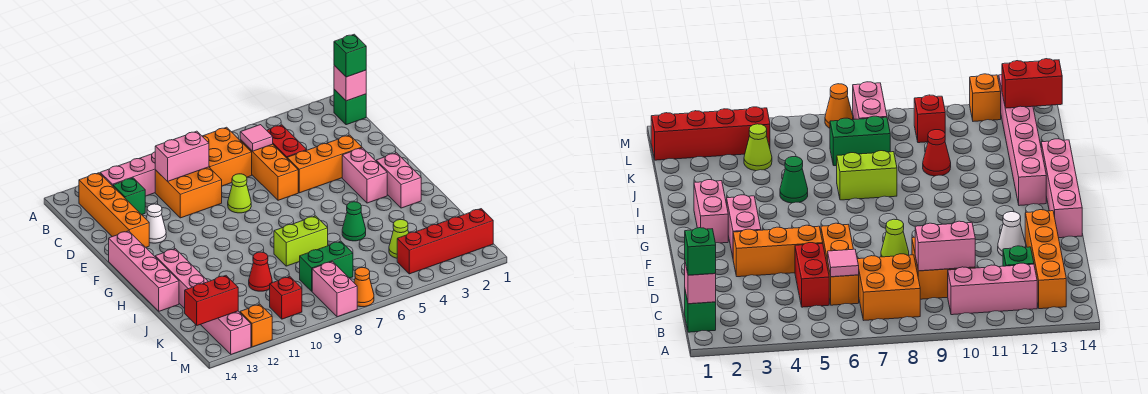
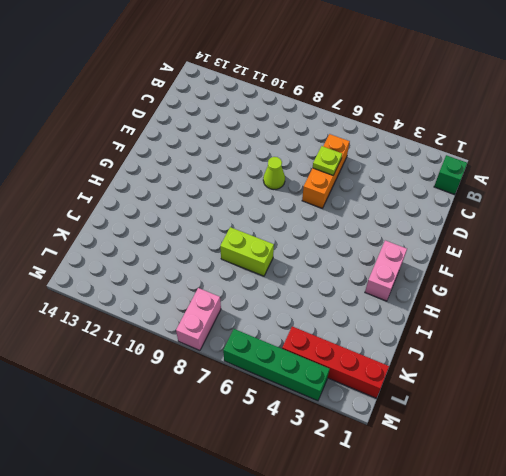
lime plate D6 level 2 -> none
green brick M3:M6 level 1 -> none
none -> orange brick B7:C8 level 1
none -> pink brick B10:B12 level 1
none -> orange brick B13:E13 level 1
none -> red brick C5:D5 level 1

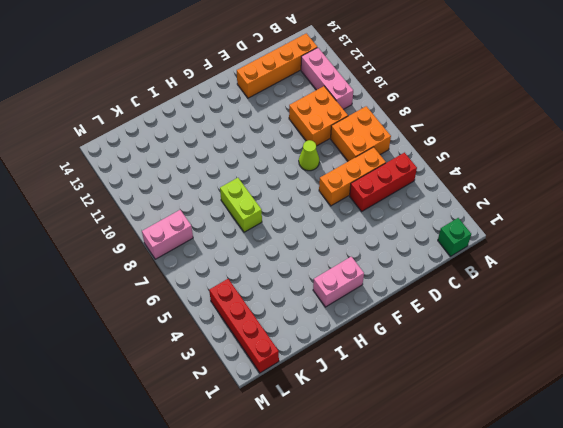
red brick B5:D5 level 1 -> red brick C5:D5 level 1
none -> green brick C12 level 1
none -> orange brick E3:E5 level 1
none -> white cone E12 level 1
none -> pink brick F3:G3 level 1

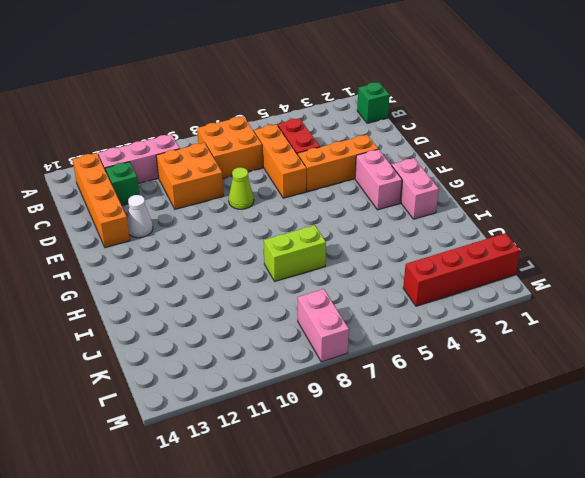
none -> pink brick F14:I14 level 1
none -> pink brick H13:M13 level 1
none -> green cone I5 level 1
none -> red cone J10 level 1

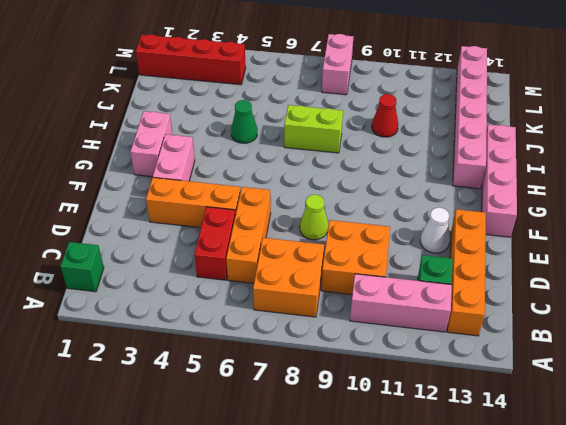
none -> lime cone K4 level 1
none -> green brick K7:K8 level 1
none -> red brick L10 level 1
none -> orange cone M7 level 1

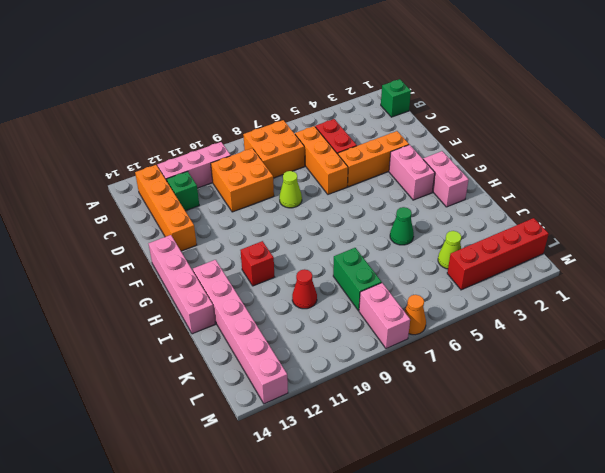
red brick H11 level 1 -> red brick L10 level 1
green brick J8:K8 level 1 -> green brick K7:K8 level 1
none -> white cone E12 level 1
none -> lime brick I7:I8 level 1
none -> orange brick M12 level 1
none -> pink brick B1 level 2

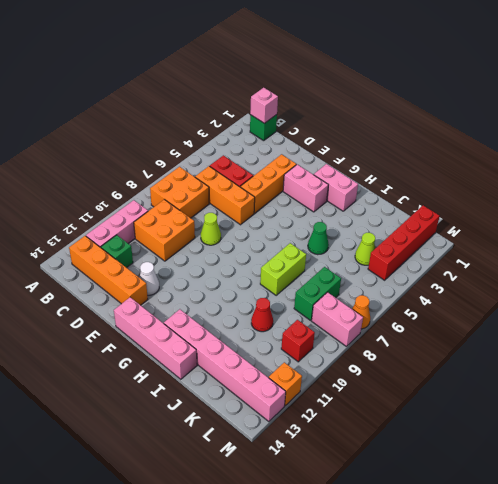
none -> pink tile C6 level 2
none -> pink brick C9:C10 level 2
none -> red brick L13:L14 level 2
none -> green brick B1 level 3

